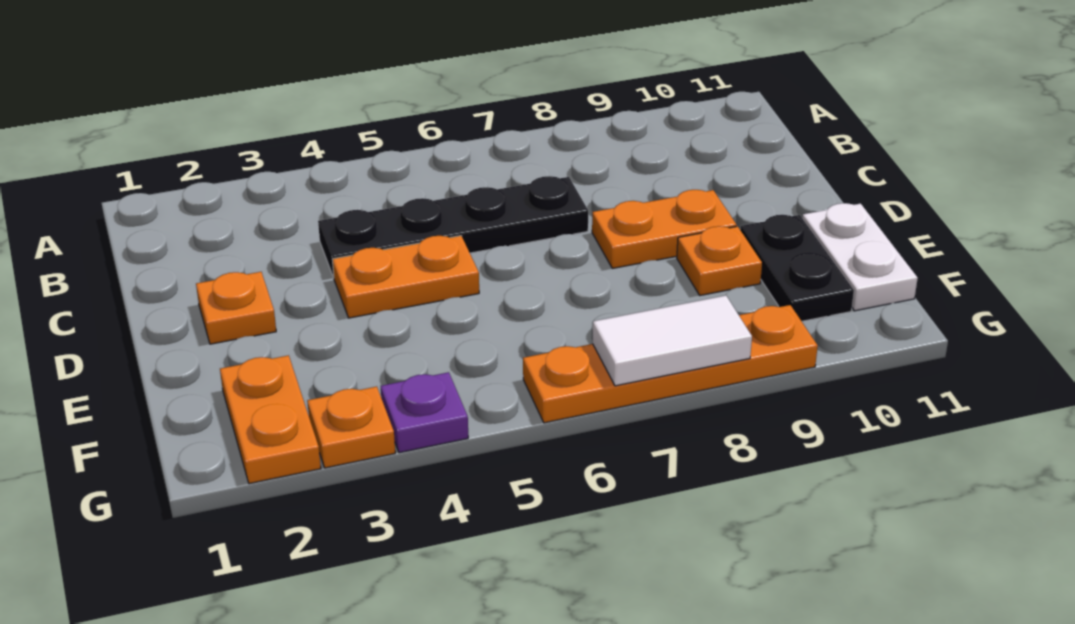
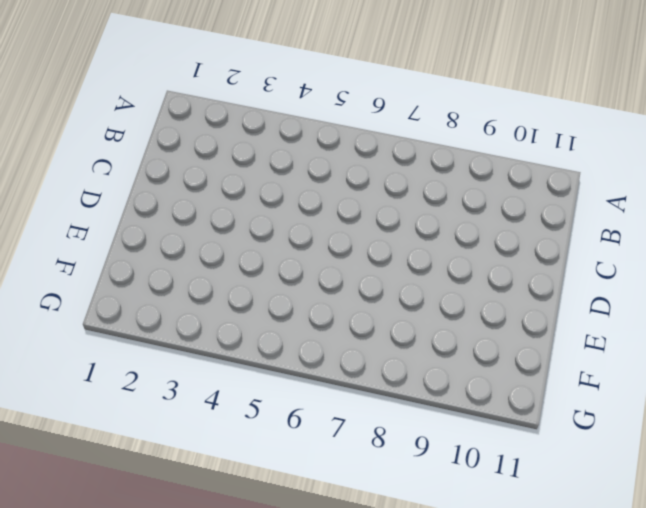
none -> black plate C4:C7 level 1
none -> orange plate D2 level 1
none -> orange plate D4:D5 level 1

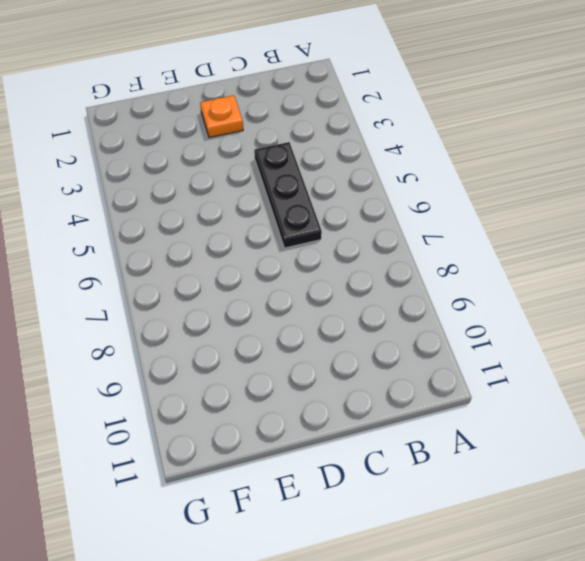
black plate C4:C6 level 1 -> black plate C4:C7 level 1
none -> orange plate D4:D5 level 1
none -> orange plate D8:D9 level 1
none -> orange plate E9 level 1

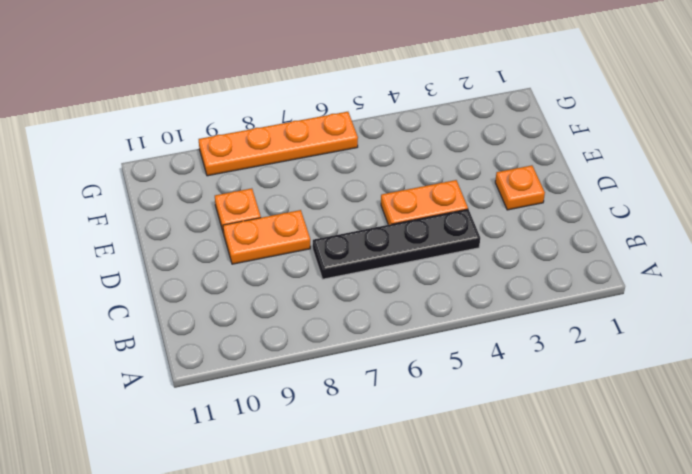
none -> black plate E10:F10 level 1
none -> white plate E11:F11 level 1
none -> orange plate F2:G2 level 1

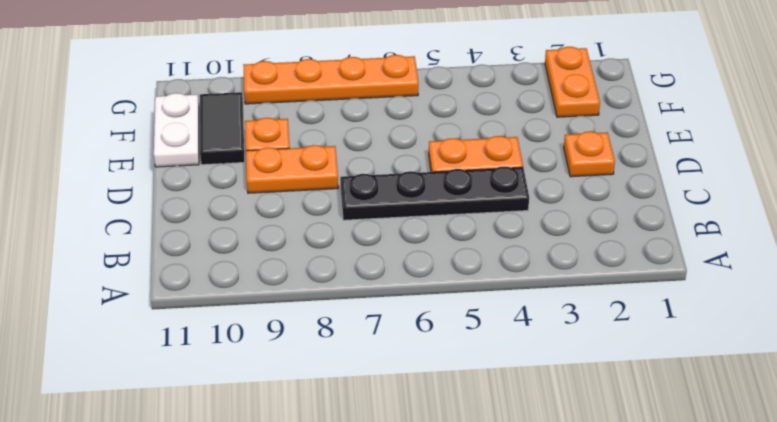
black tile E10:F10 level 1 -> black plate E10:F10 level 1
none -> orange plate G3 level 1
none -> purple plate G4 level 1
none -> white tile G7:G8 level 2

